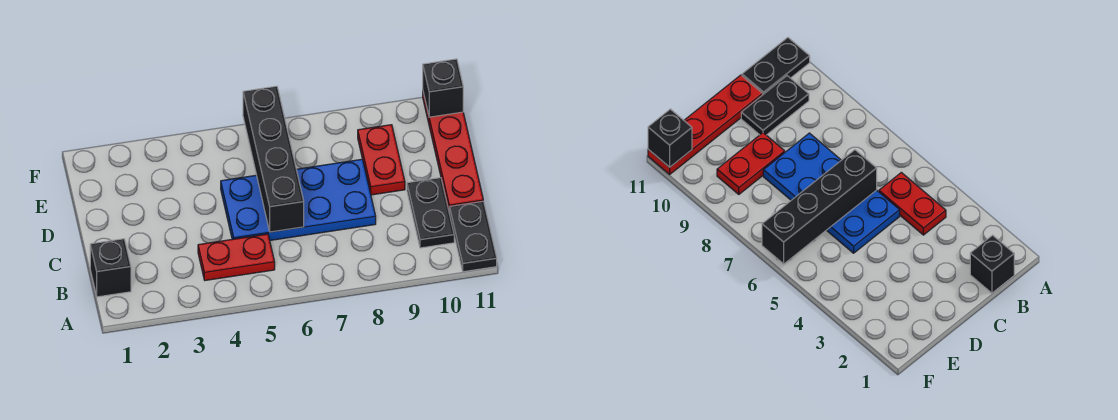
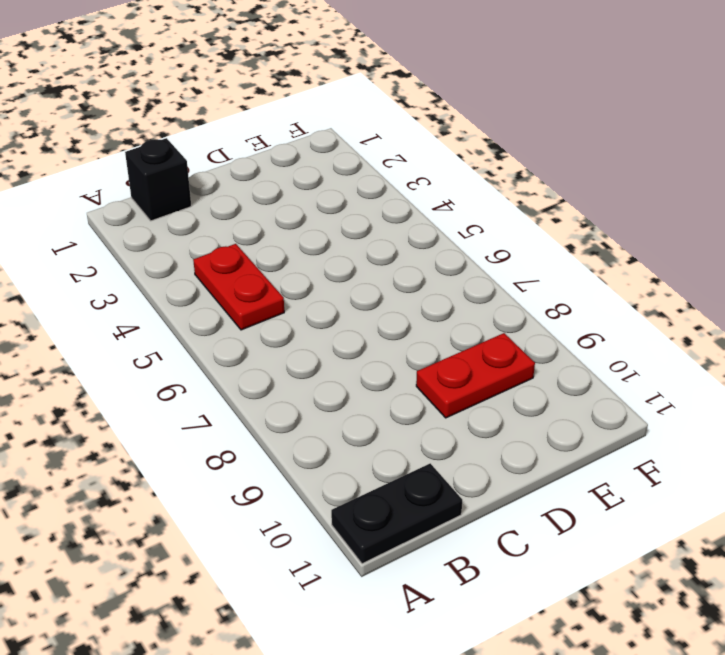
none -> black plate B10:C10 level 1
none -> blue plate C5:D8 level 1

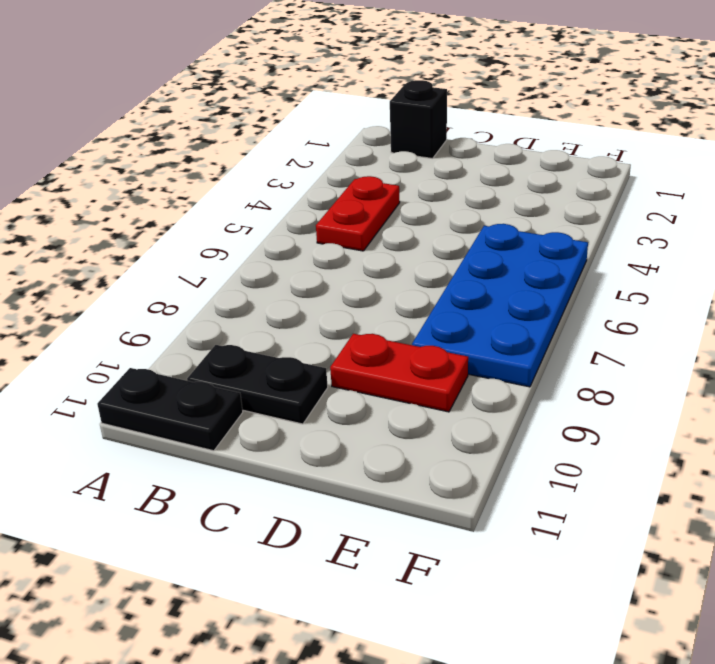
blue plate E5:F8 level 1 -> blue plate C5:D8 level 1
none -> red plate C11:F11 level 1
none -> black brick C6:F6 level 2

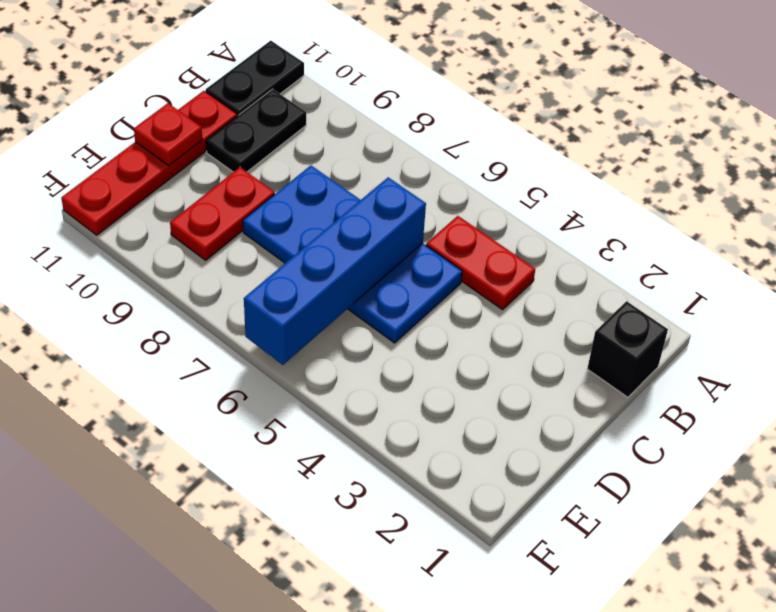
blue brick C6:F6 level 2 -> black brick C6:F6 level 2
red plate D11 level 2 -> none
none -> black brick F11 level 2

